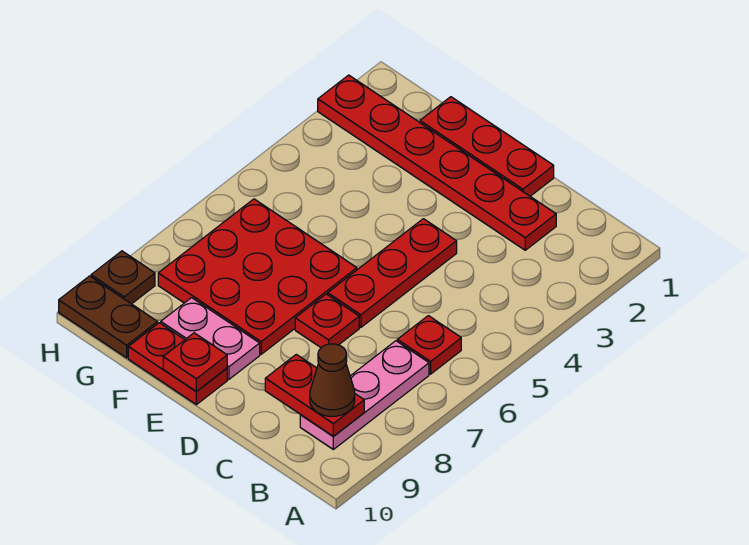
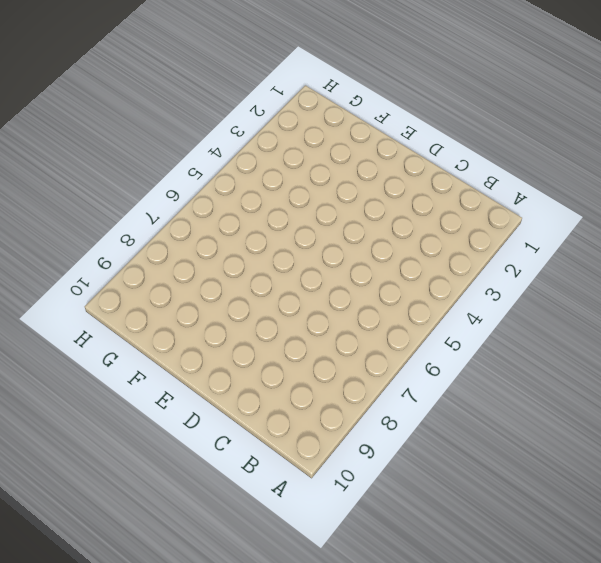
none -> red plate B6 level 1
none -> pink plate B7:B9 level 1
none -> red plate C2:H2 level 1

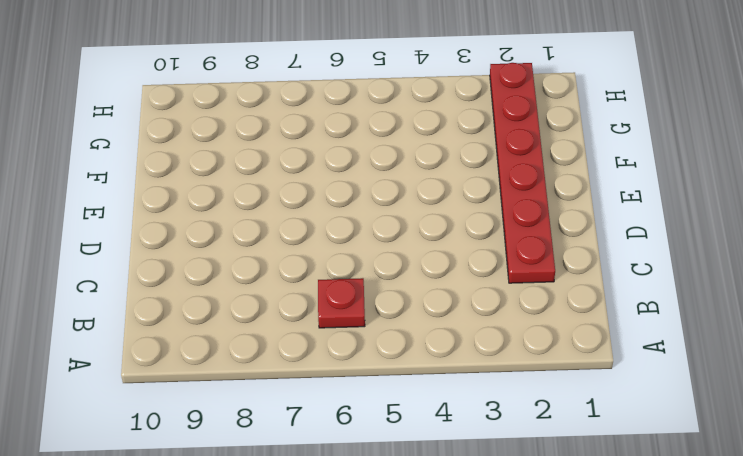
none -> pink plate B7:B9 level 1
none -> red plate D1:F1 level 1
none -> red plate D4:D6 level 1

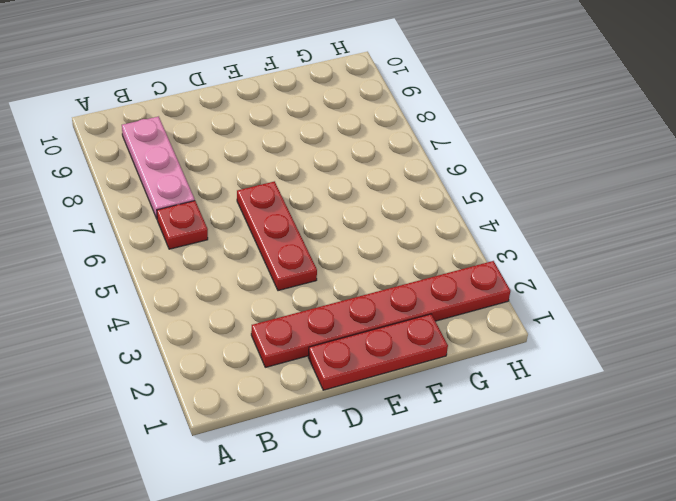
none -> red plate D7 level 1
none -> red plate E6:G8 level 1
none -> pink plate E9:F9 level 1

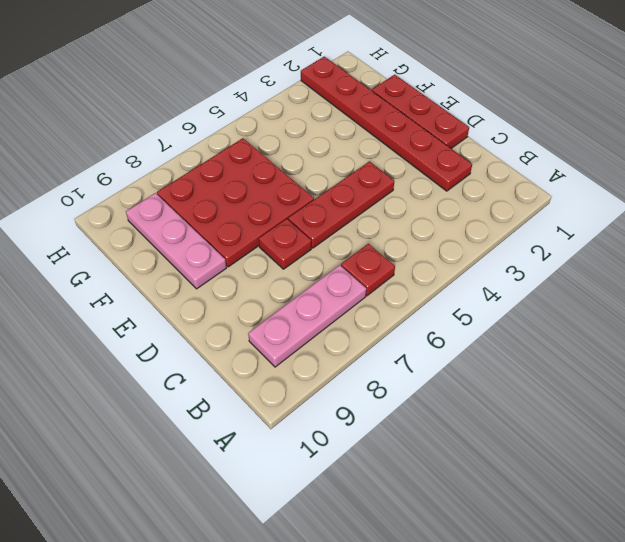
pink plate E9:G9 level 1 -> pink plate E9:F9 level 1
none -> red plate E10:F10 level 1
none -> brown plate G10:H10 level 1
none -> brown plate H9 level 1

